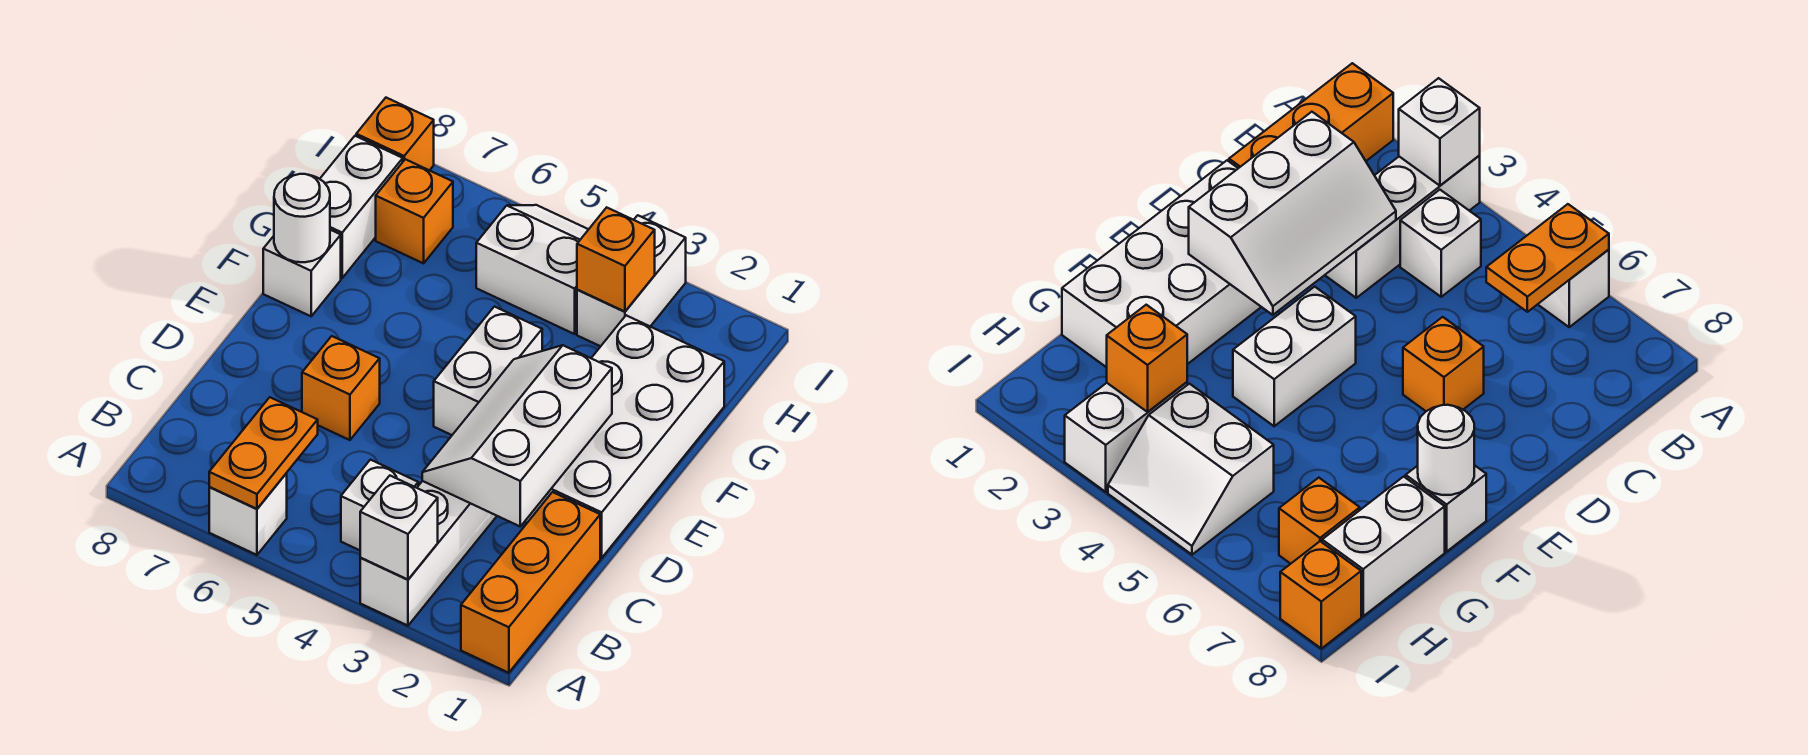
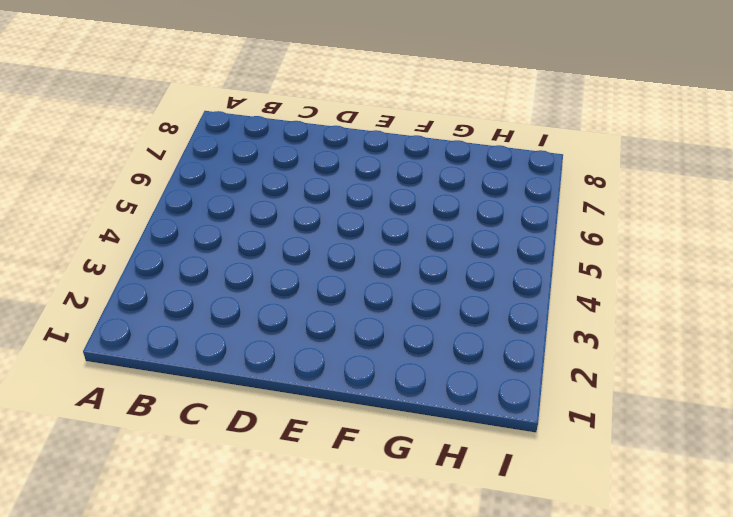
none -> orange brick A1:C1 level 1
none -> white brick A3:C3 level 1
none -> white brick A6 level 1

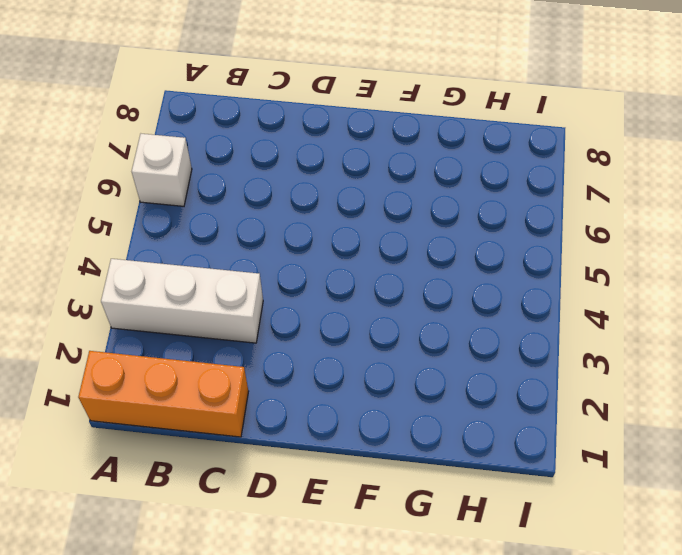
none -> white brick B4 level 1
none -> white brick D1:G2 level 1
none -> orange brick D6 level 1

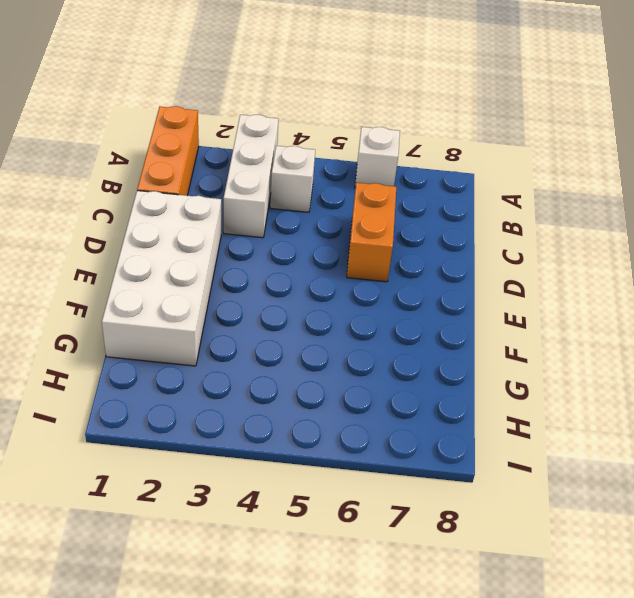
orange brick C6:D6 level 1 -> orange brick D6 level 1
none -> white brick E4:F4 level 1
none -> white brick F8 level 1
none -> white brick G8:H8 level 1

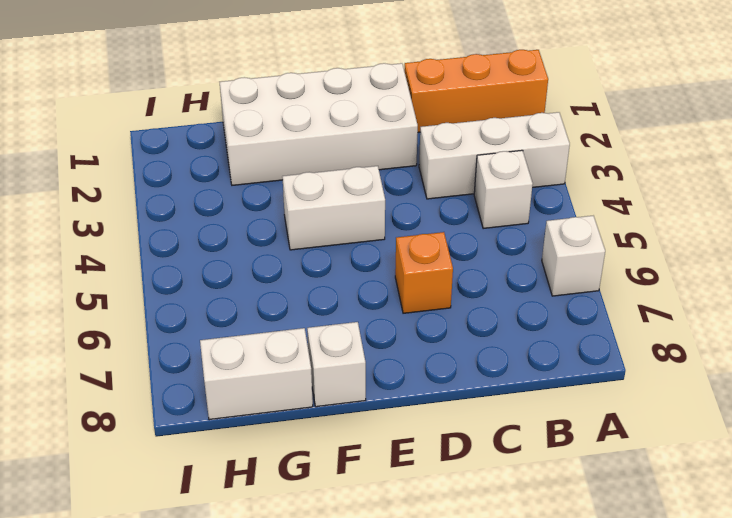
none -> white brick H3:I3 level 1
none -> white slope H4:I5 level 1 top H
none -> orange brick H7 level 1

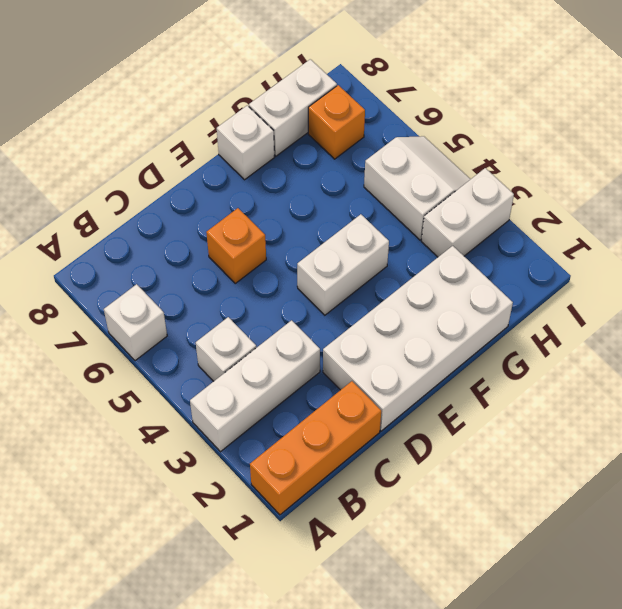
none -> orange brick I8 level 1
none -> white brick A3 level 2
none -> orange plate A6:B6 level 2

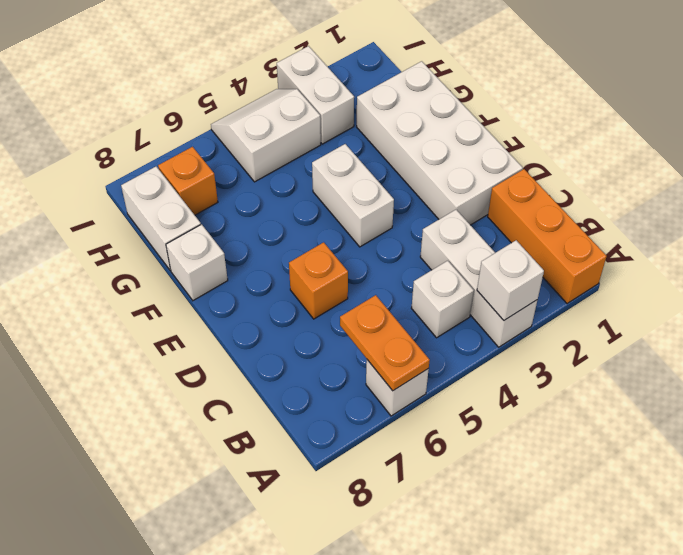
none -> orange brick I8 level 1
none -> white slope C2:E3 level 2 top 2
none -> white round brick F8 level 2

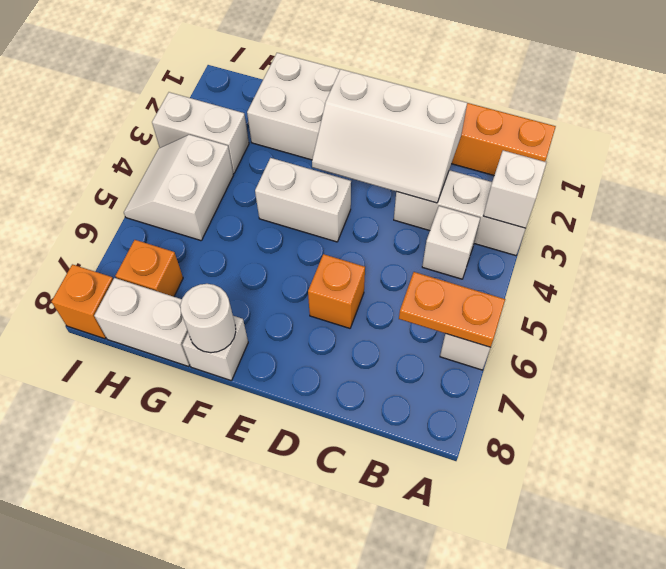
none -> orange brick H3 level 2

